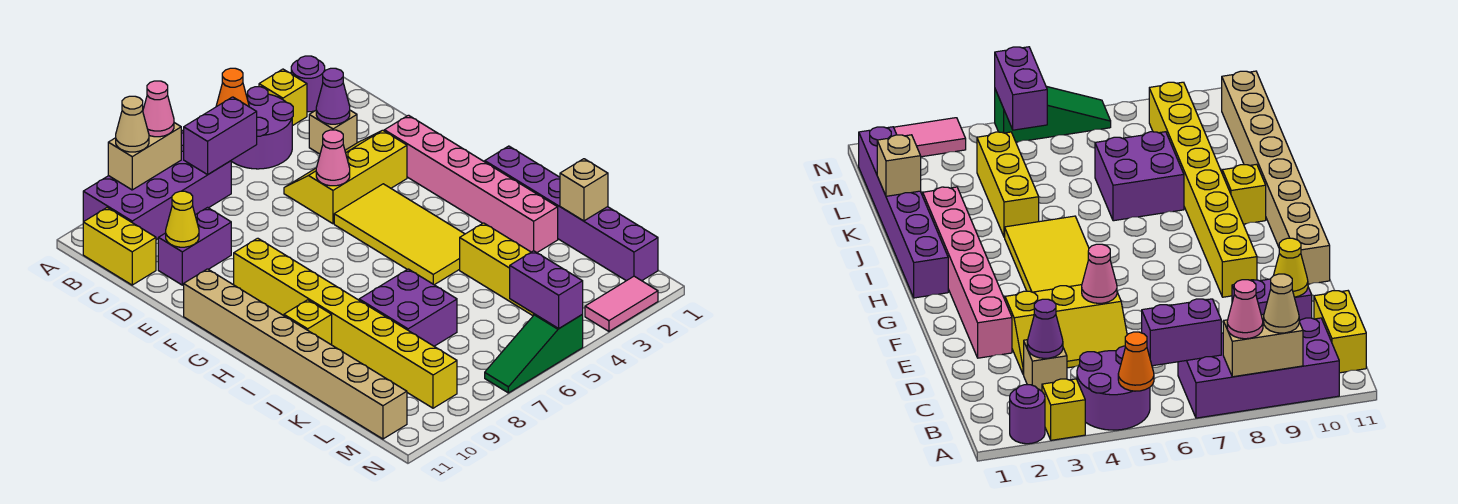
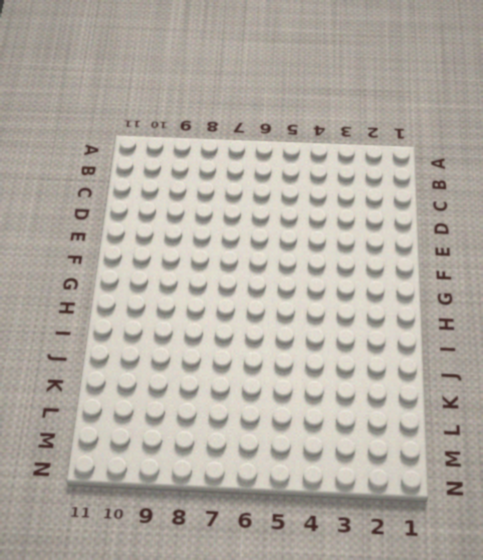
none -> purple round brick A2 level 1
none -> yellow brick A3 level 1
none -> purple round brick A4:B5 level 1

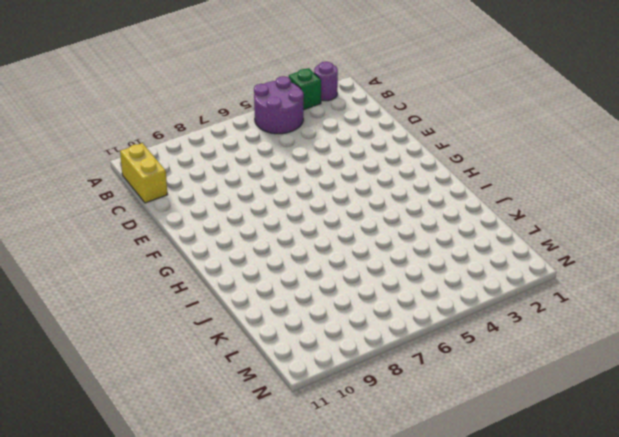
green brick A3 level 1 -> yellow brick A3 level 1
none -> purple brick A7:B10 level 1
none -> tan brick C3 level 1
none -> yellow slope D3:E5 level 1 top E

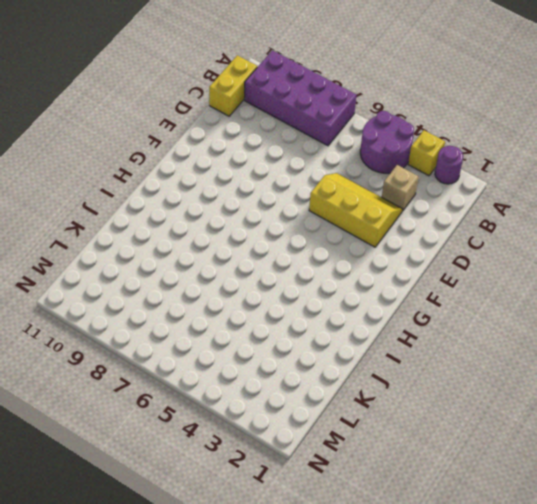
none -> purple brick D9:D10 level 1
none -> pink brick E2:J2 level 1
none -> yellow tile F4:I5 level 1

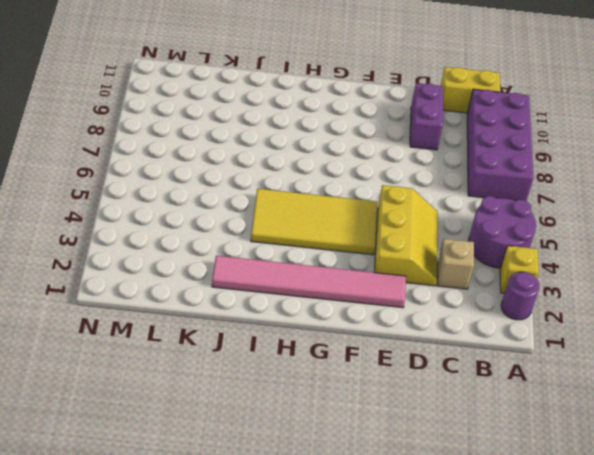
pink tile E2:J2 level 1 -> pink brick E2:J2 level 1
none -> yellow brick F9:M9 level 1
none -> tan brick F11:M11 level 1
none -> purple brick H1:M1 level 1

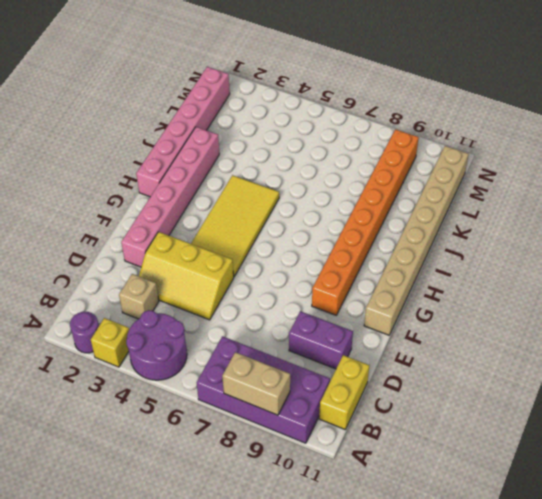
orange brick F9:M9 level 1 -> yellow brick F9:M9 level 1
pink brick H1:M1 level 1 -> purple brick H1:M1 level 1
none -> yellow brick I10 level 1
none -> yellow brick J4:L4 level 1
none -> purple brick J7:K8 level 1

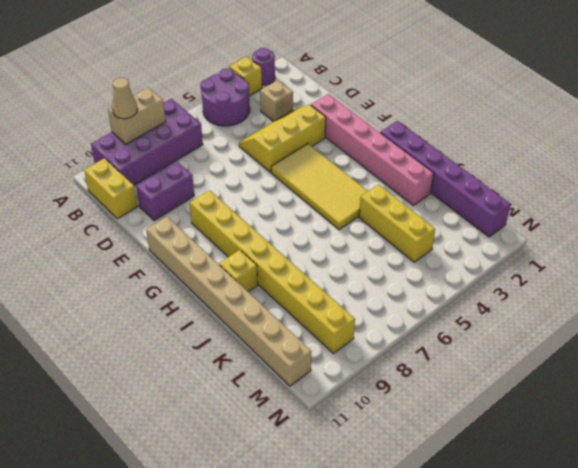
none -> purple brick J7:K8 level 1
none -> pink tile N2:N3 level 1
none -> green slope N5:N7 level 1 top 5

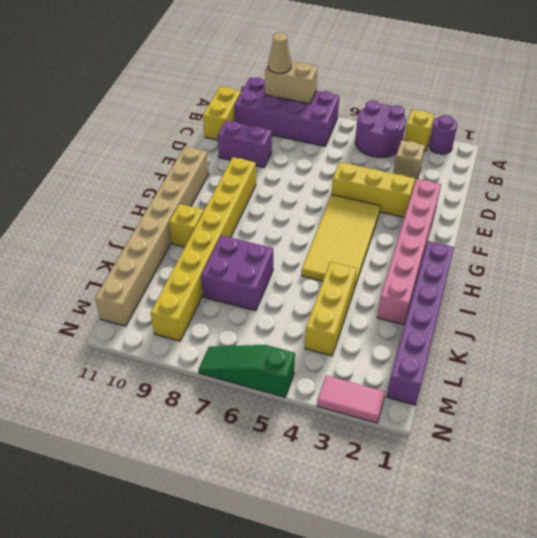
none -> orange cone A5 level 2
none -> purple brick B6:B7 level 2
none -> purple cone C3 level 2

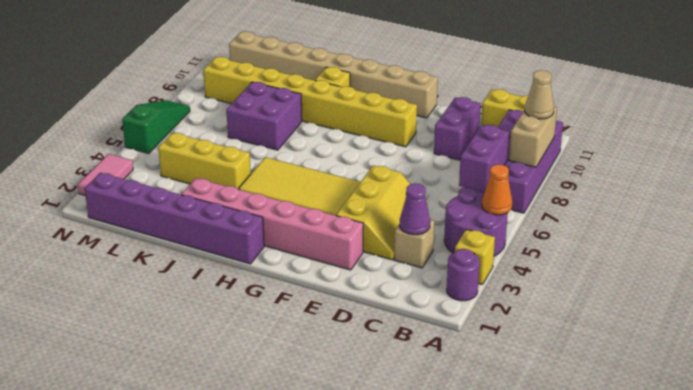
none -> yellow cone D10 level 2
none -> pink cone E5 level 2
none -> tan brick K1 level 2

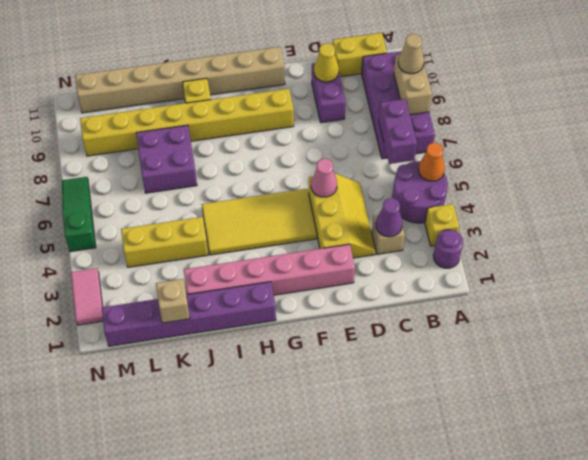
none -> purple brick M5:N5 level 2
none -> pink cone A8 level 3

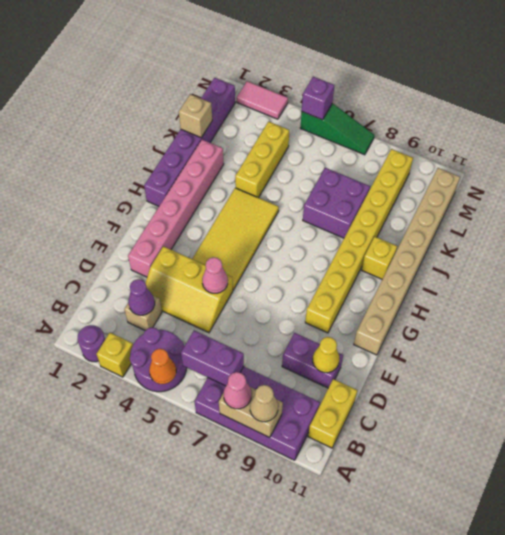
purple brick N5 level 2 -> purple brick M5:N5 level 2

